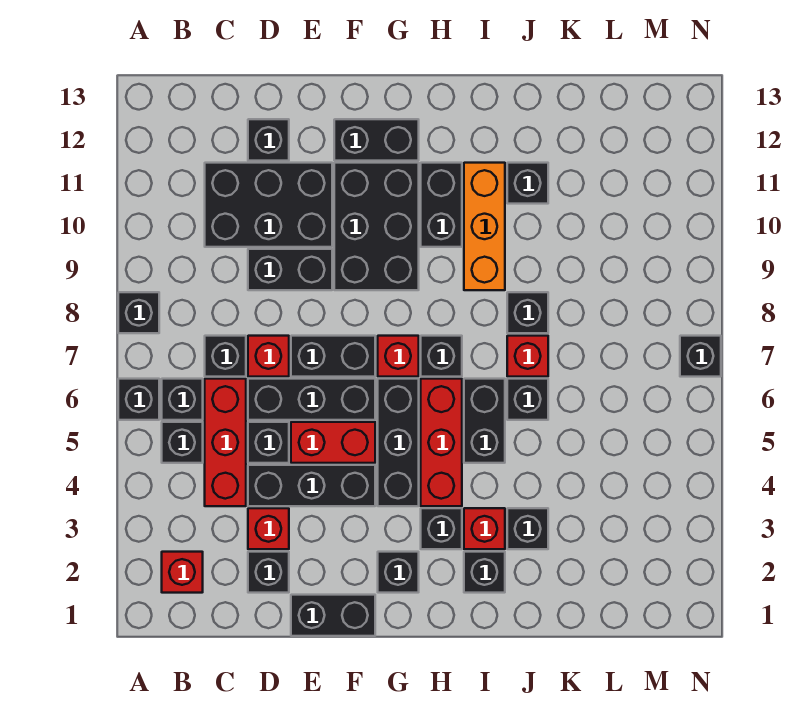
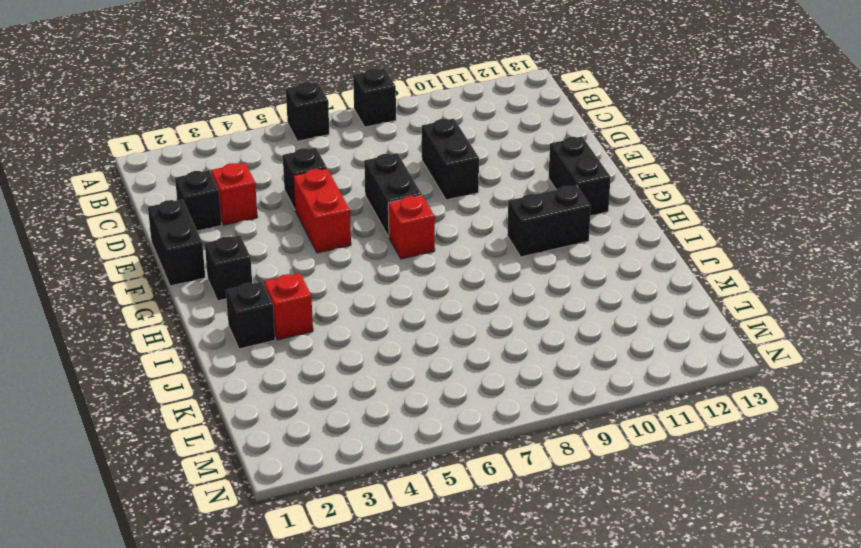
none -> red brick B2 level 1
none -> black brick B5 level 1
none -> black brick B6 level 1
none -> red brick C4:C6 level 1

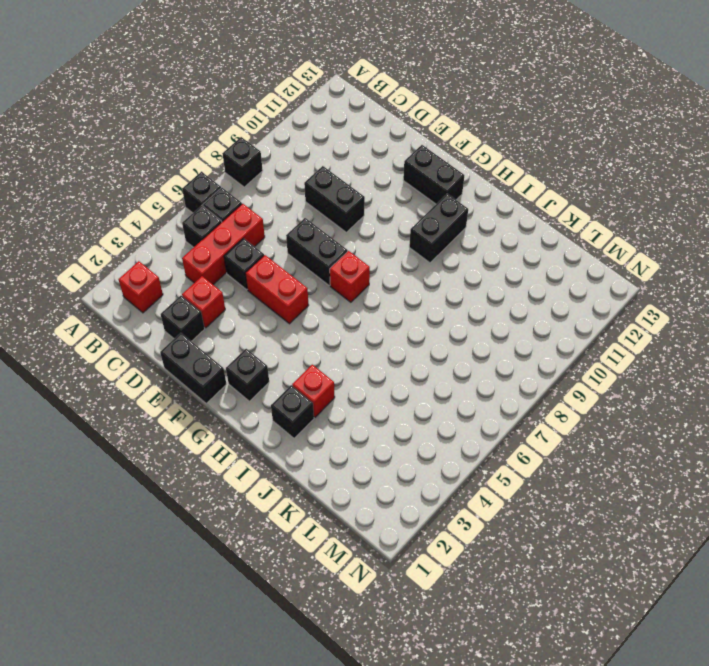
none -> black brick C7 level 1
none -> black brick C10:E11 level 1
none -> black brick D4:F4 level 1
none -> black brick D6:F6 level 1

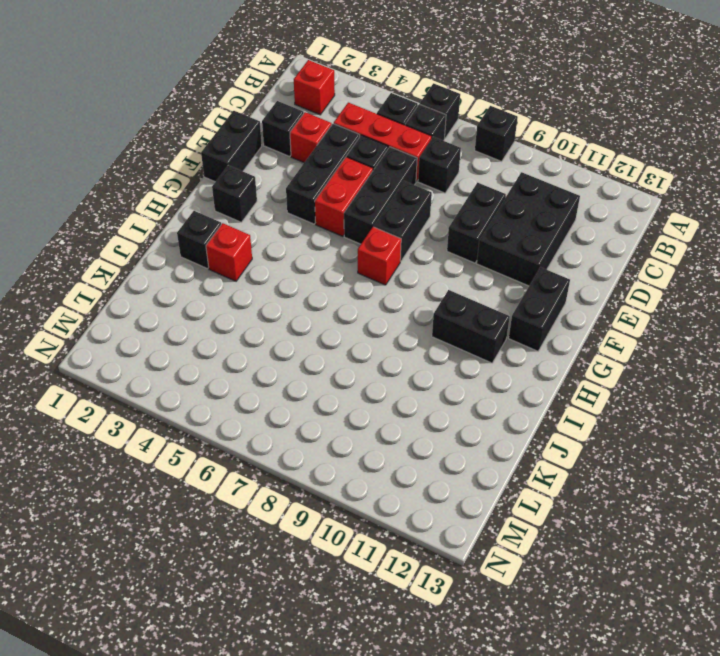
none -> red brick D7 level 1
none -> black brick D12 level 1
none -> black brick F9:G11 level 1
none -> black brick G4:G6 level 1

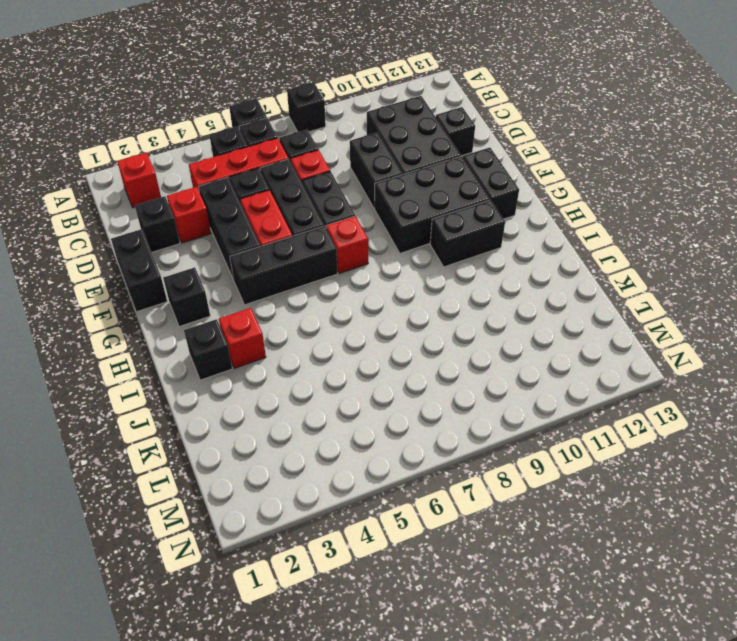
none -> black brick H3 level 1
none -> red brick H4:H6 level 1
none -> black brick H7 level 1
none -> black brick I5:I6 level 1

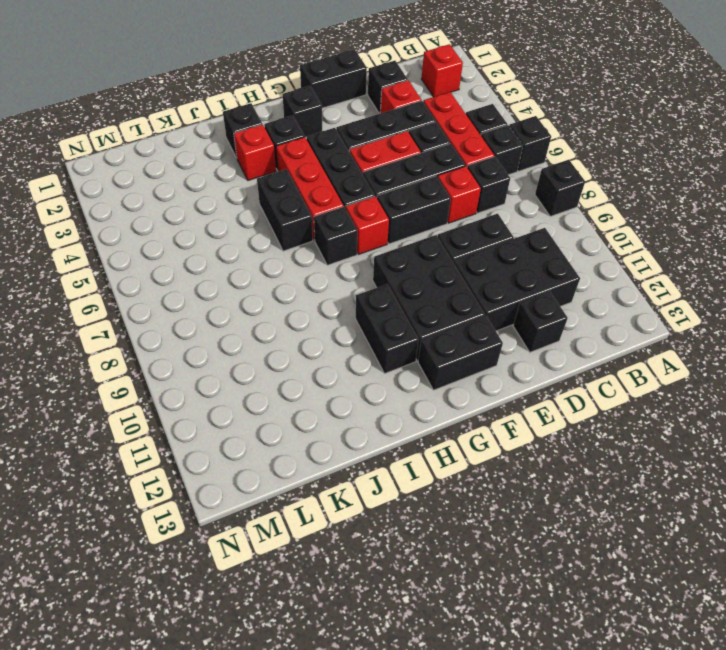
none -> orange brick I9:I11 level 1
none -> black brick J3 level 1
none -> black brick J6 level 1
none -> red brick J7 level 1

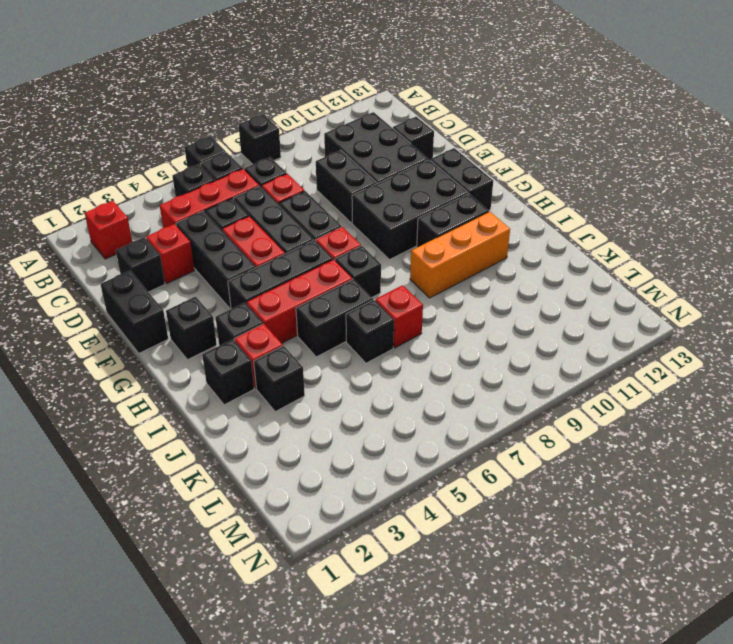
none -> black brick J8 level 1
none -> black brick J11 level 1
none -> black brick N7 level 1

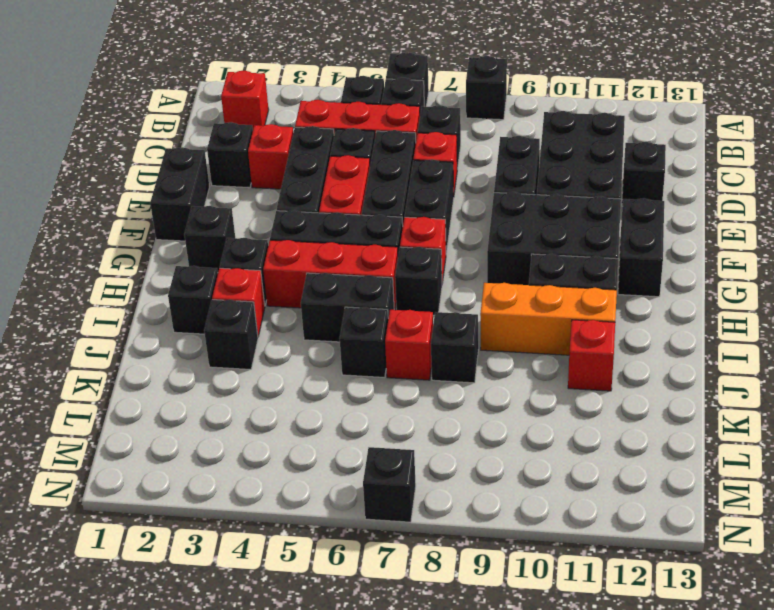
red brick J11 level 1 -> black brick J11 level 1

